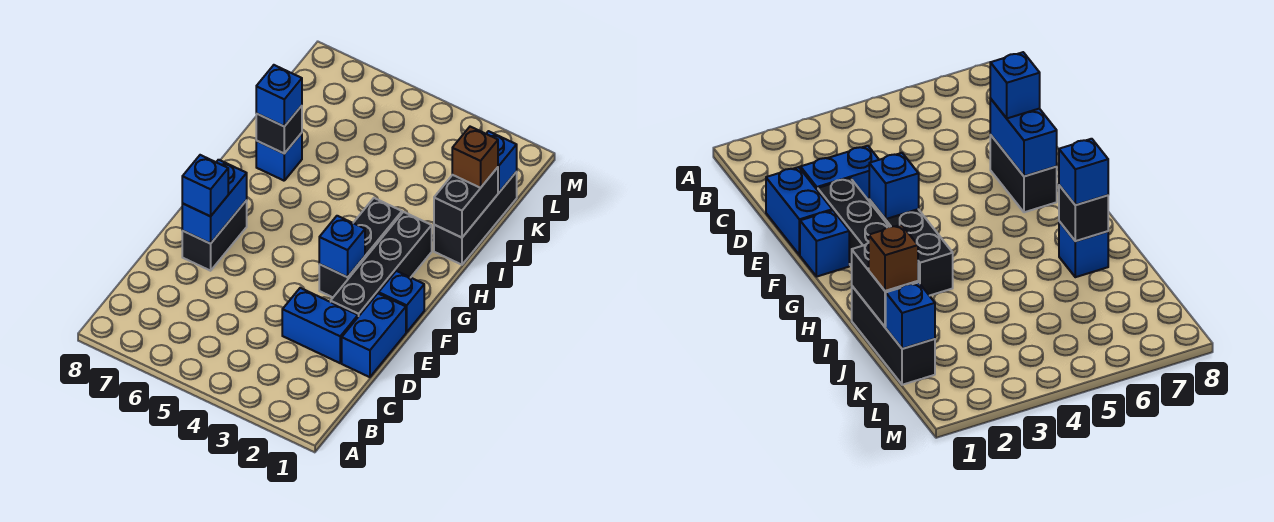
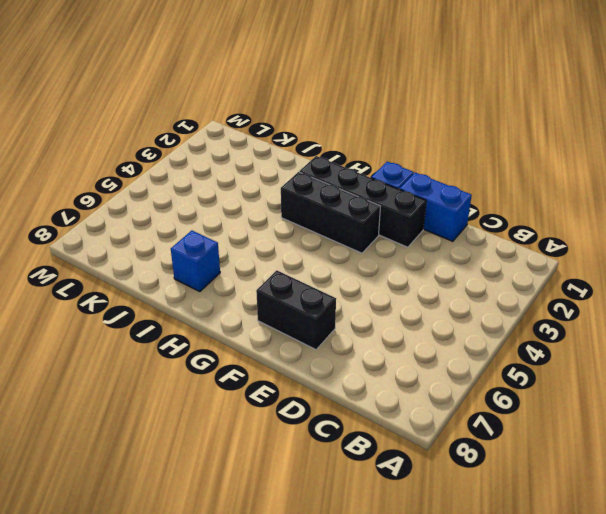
none -> blue brick D2:D3 level 1
none -> black brick I1:K1 level 1
none -> blue brick E7:F7 level 2

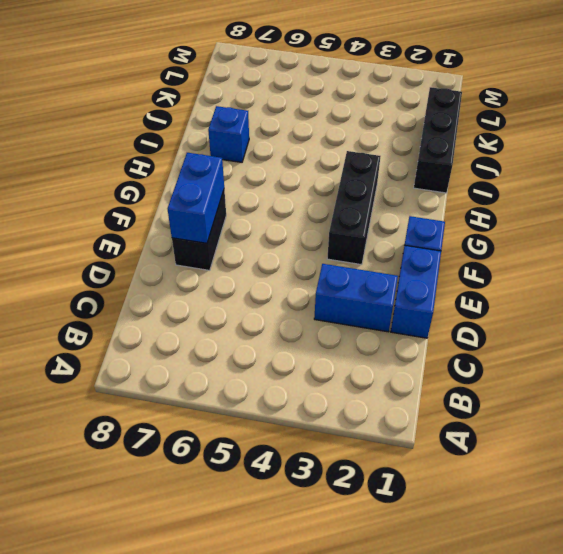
none -> black brick E2:H2 level 1
none -> blue brick F3 level 2
none -> black brick I1:J1 level 2

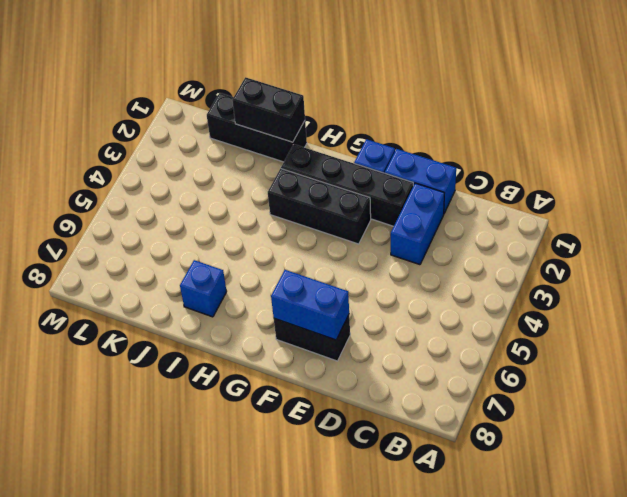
none -> blue brick F3 level 2
none -> black brick I7 level 2
none -> blue brick K1 level 2

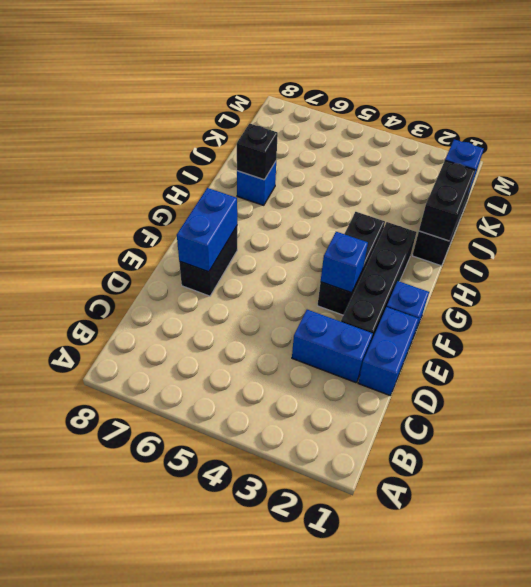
none -> blue brick E7 level 3
none -> blue brick I7 level 3
none -> brown brick J1 level 3

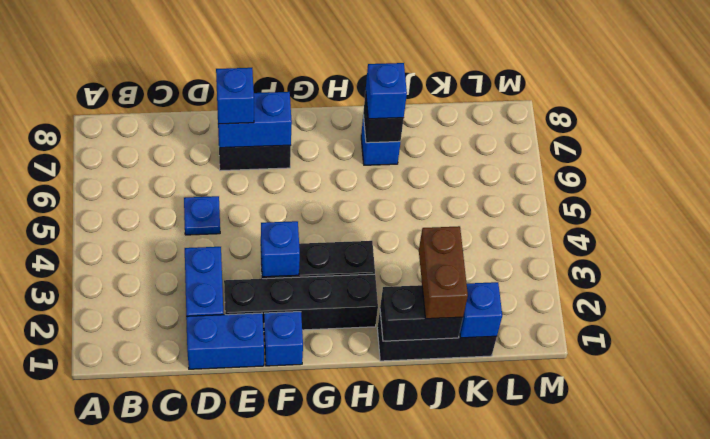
blue plate D5 level 1 -> none
brown brick J1:J2 level 3 -> brown brick J1 level 3

